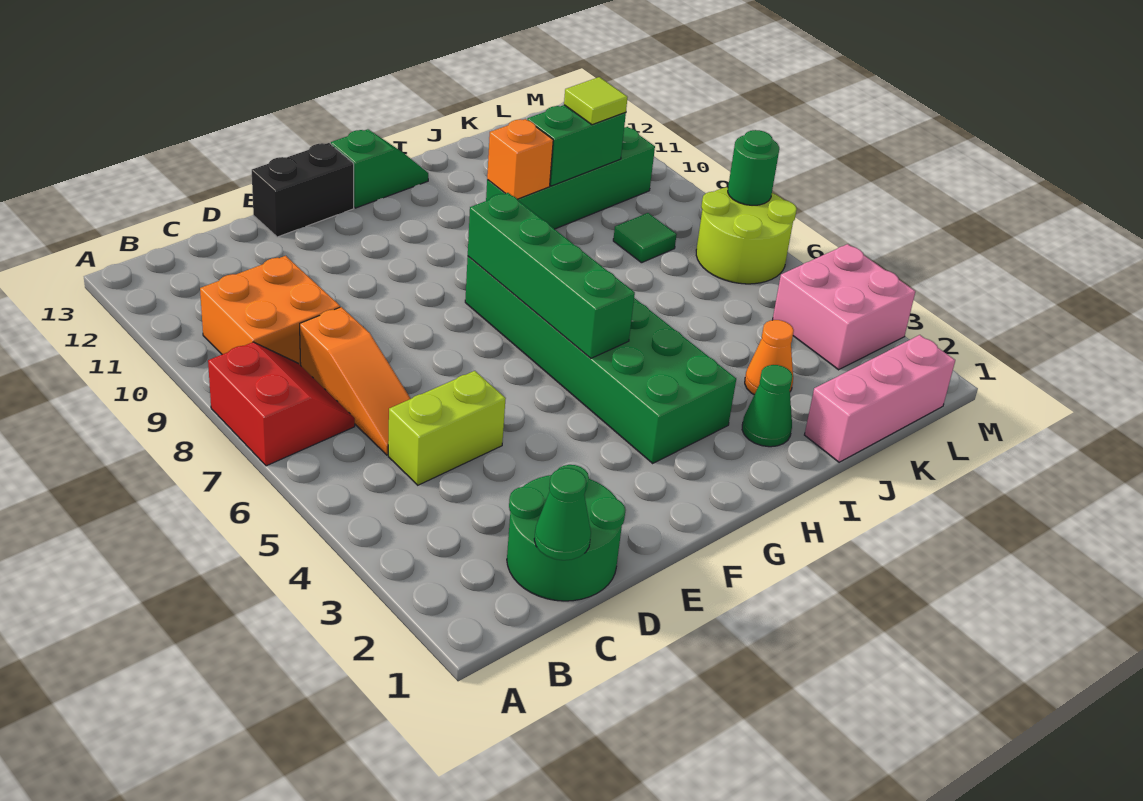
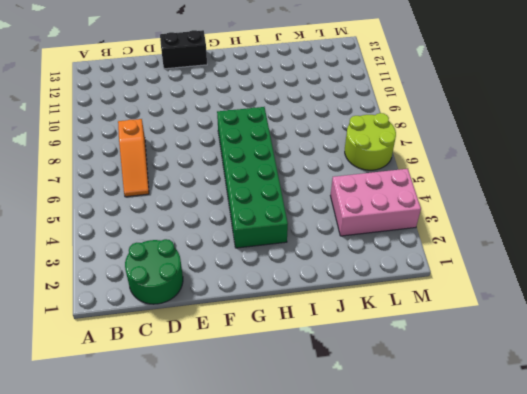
pink brick K3:M4 level 1 -> pink brick L3:M4 level 1
none -> red slope A7:B8 level 1 top A
none -> orange brick B9:C10 level 1
none -> lime brick C5:D5 level 1

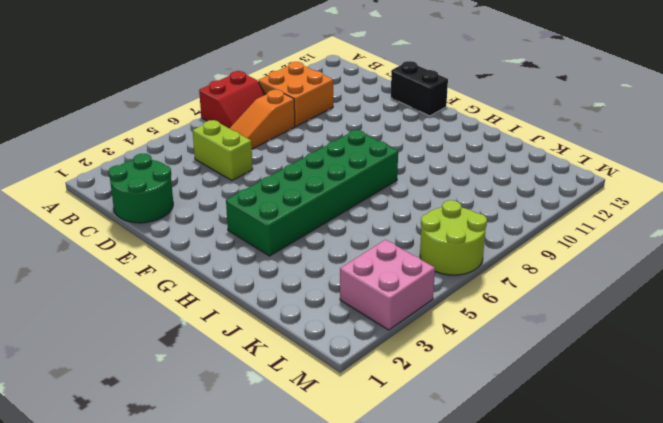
none -> green slope G13:H13 level 1 top G
none -> green cone I2 level 1
none -> green brick I10:L10 level 1

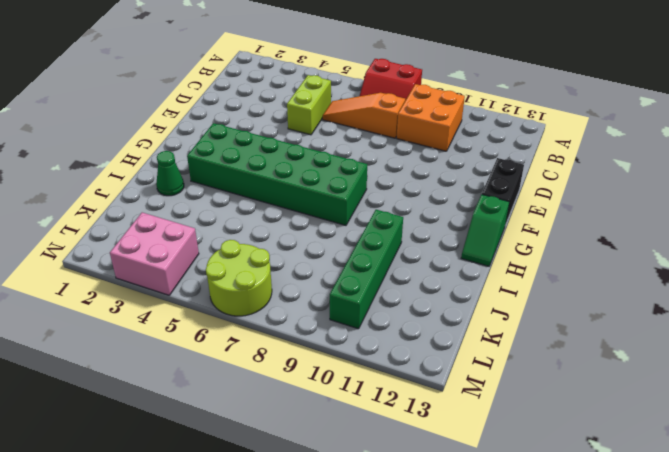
none -> green round brick C1:D2 level 1
none -> pink brick J1:L1 level 1
none -> orange cone J3 level 1

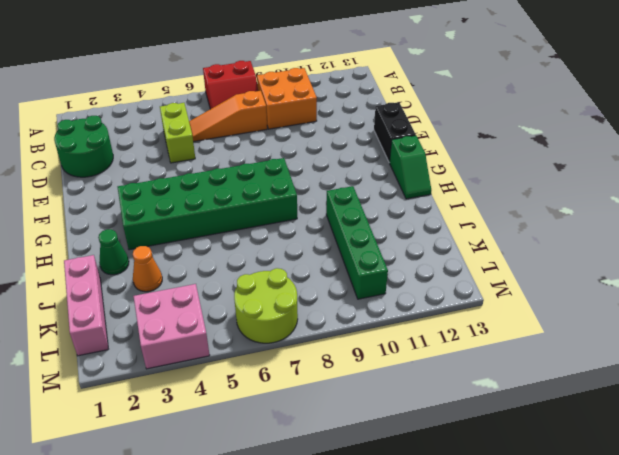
none -> green tile K8 level 1
none -> green cone C1 level 2
none -> green brick G5:G8 level 2

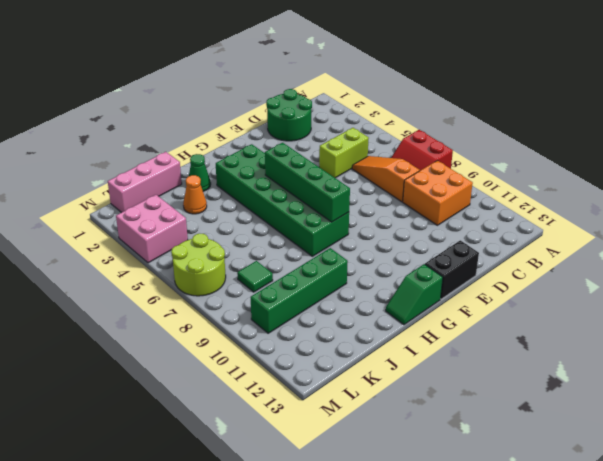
none -> green cone C1 level 2
none -> orange brick I10 level 2
none -> green brick J10:K10 level 2

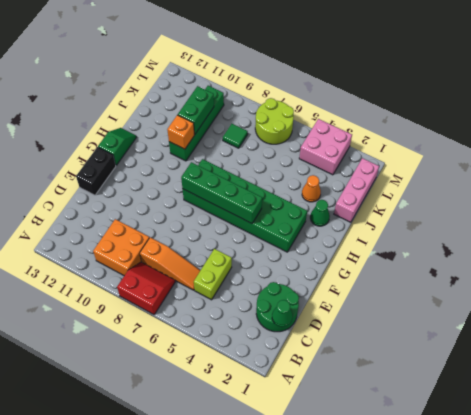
none -> green round brick M7 level 2
none -> lime tile K10 level 3

